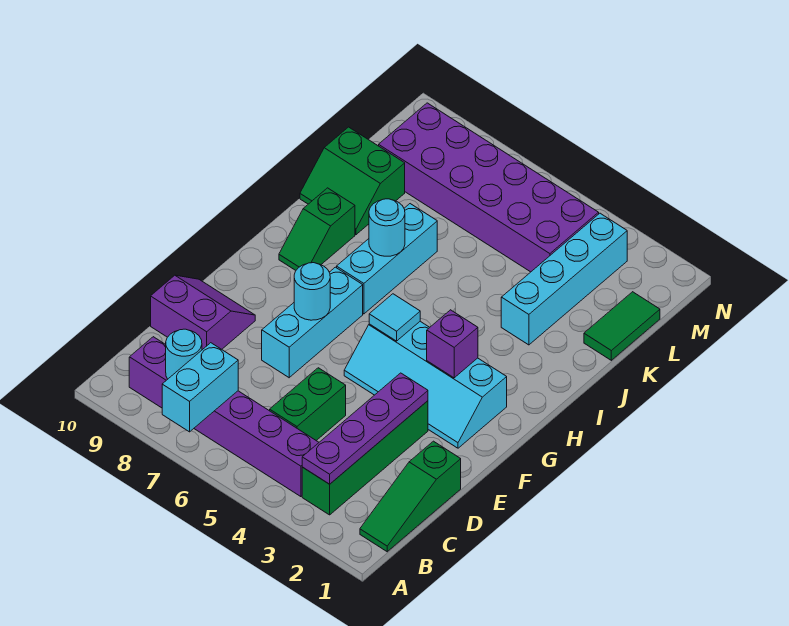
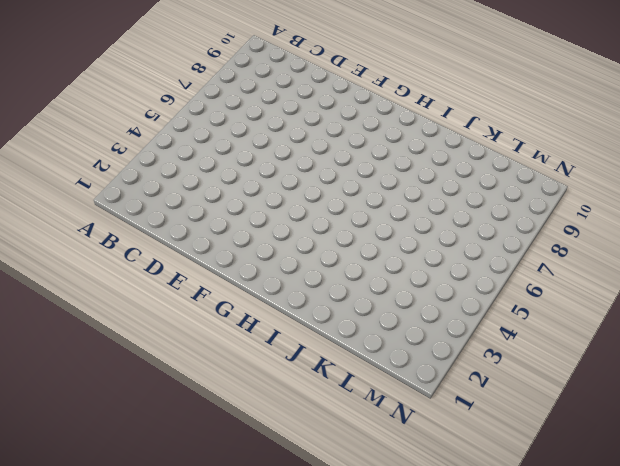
none -> green slope B1:D1 level 1 top D
none -> green brick B3:E3 level 1
none -> purple brick B4:B9 level 1

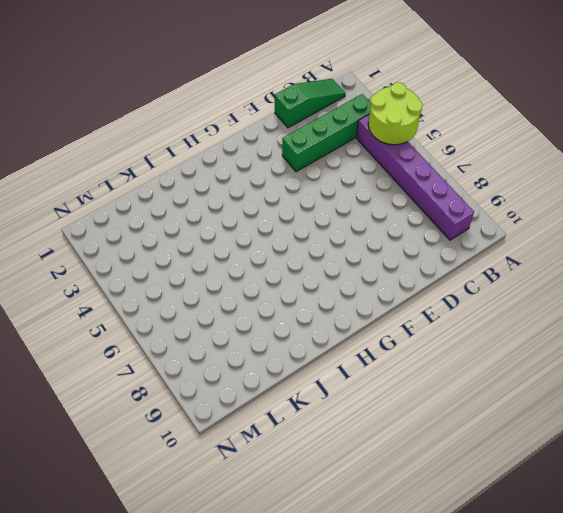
lime round brick A4:B5 level 2 -> none
none -> green brick C5:D5 level 1
none -> purple slope D9:E10 level 1 top D
none -> cyan brick E7:G7 level 1

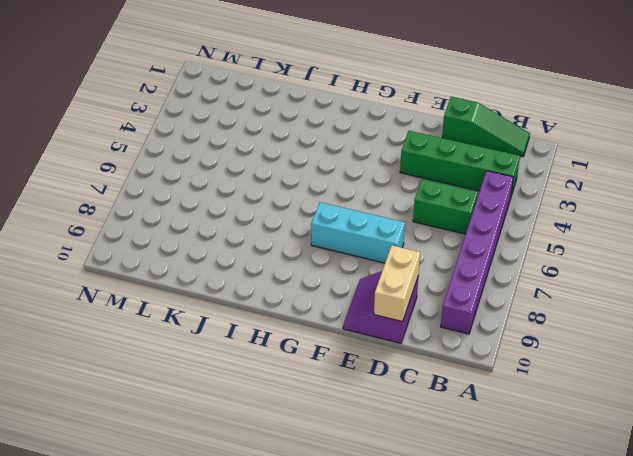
tan brick D9:D10 level 2 -> none
none -> cyan slope F2:G5 level 1 top G
none -> cyan brick H7:J7 level 1
none -> green slope H9:I9 level 1 top I

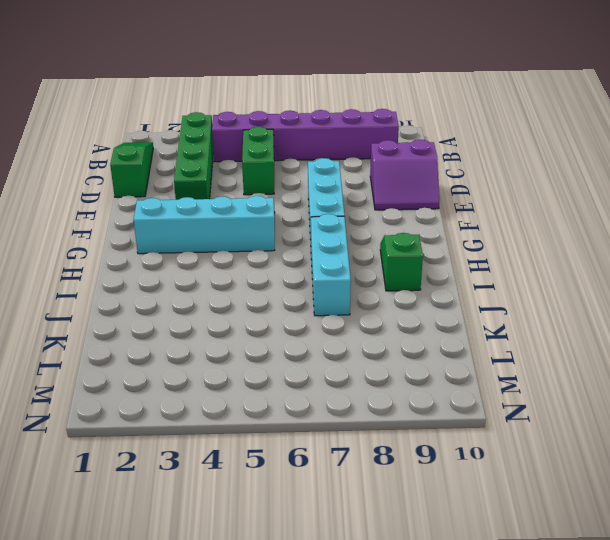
none -> cyan brick J3:M3 level 1
none -> green slope J9:K10 level 1 top K
none -> green tile K1:L1 level 1

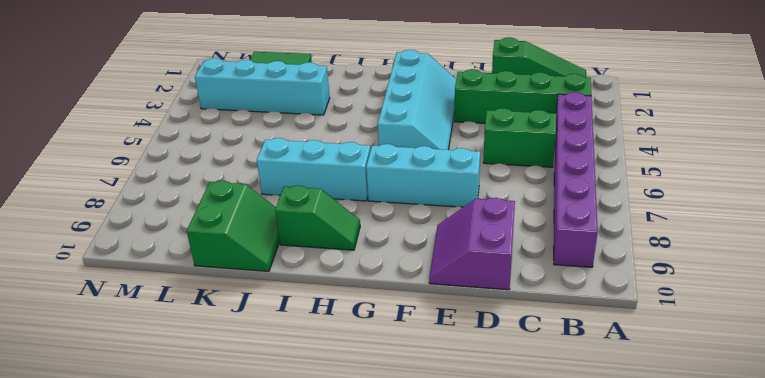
none -> purple brick L4:M9 level 1
none -> cyan brick A7:B7 level 2
none -> purple plate B3:E3 level 2

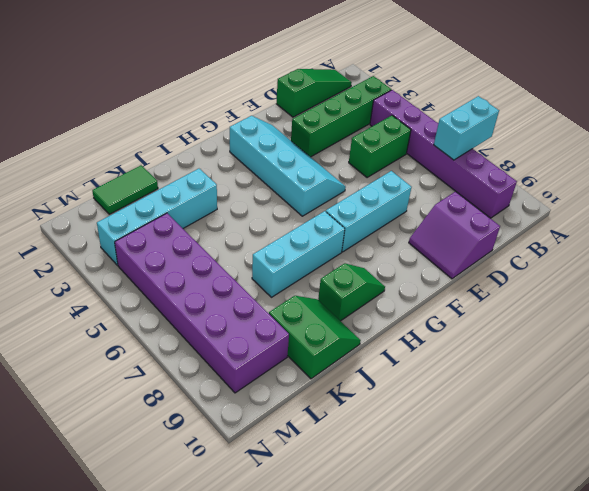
none -> purple plate B3:E3 level 2
none -> cyan round brick B8 level 2
none -> cyan round brick F7 level 2

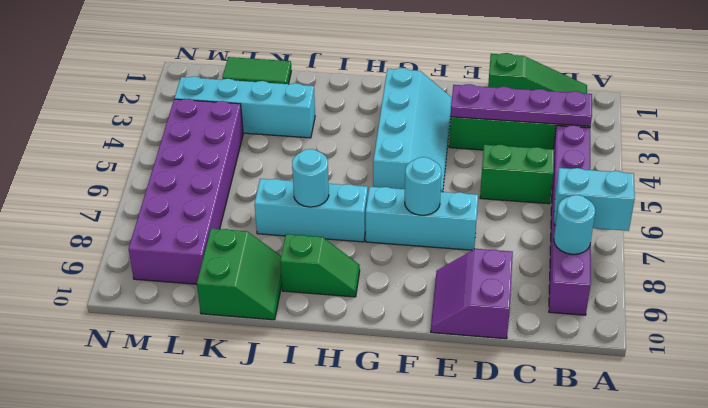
none -> purple brick G3 level 2
none -> cyan tile G5 level 2

